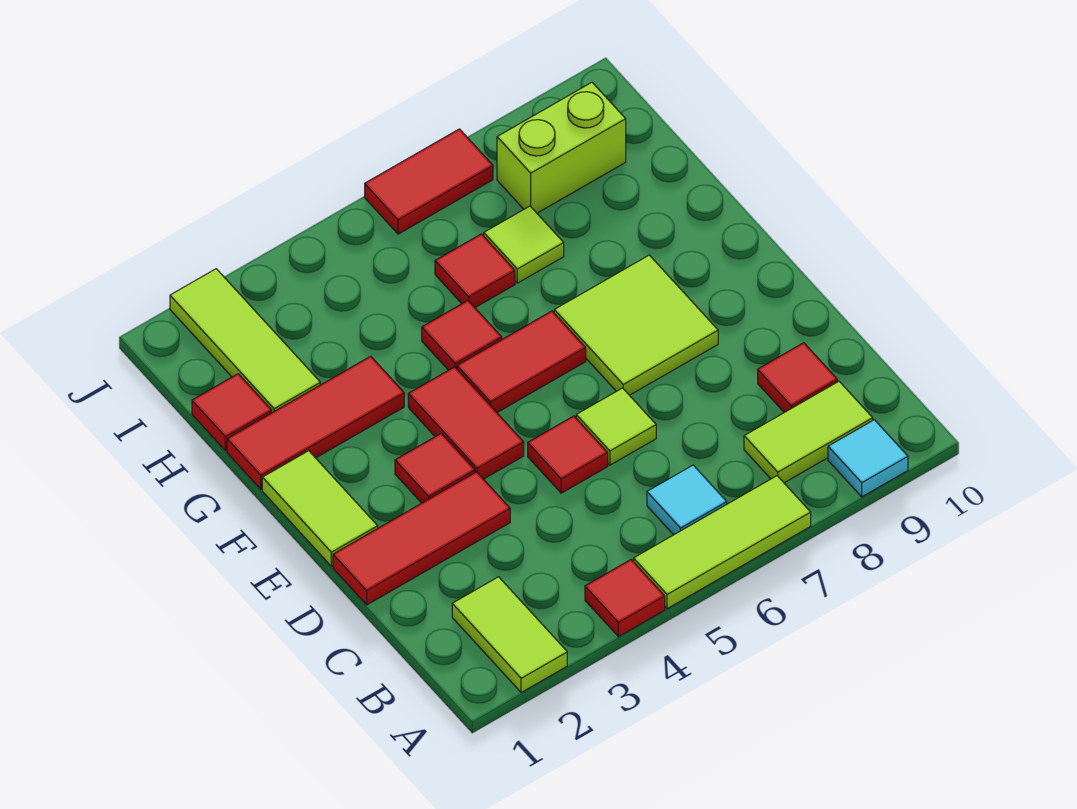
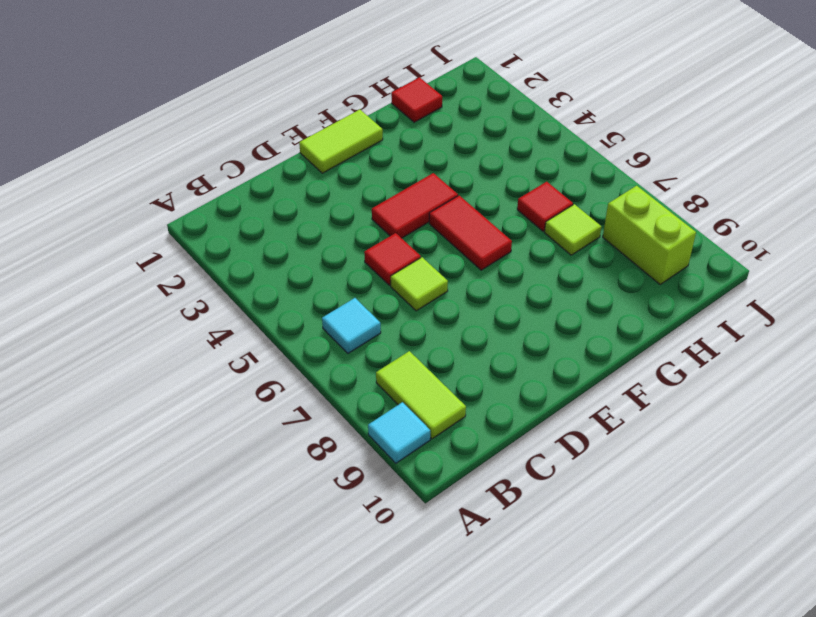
none -> lime tile A2:B2 level 1
none -> red tile A4 level 1
none -> lime tile A5:A7 level 1

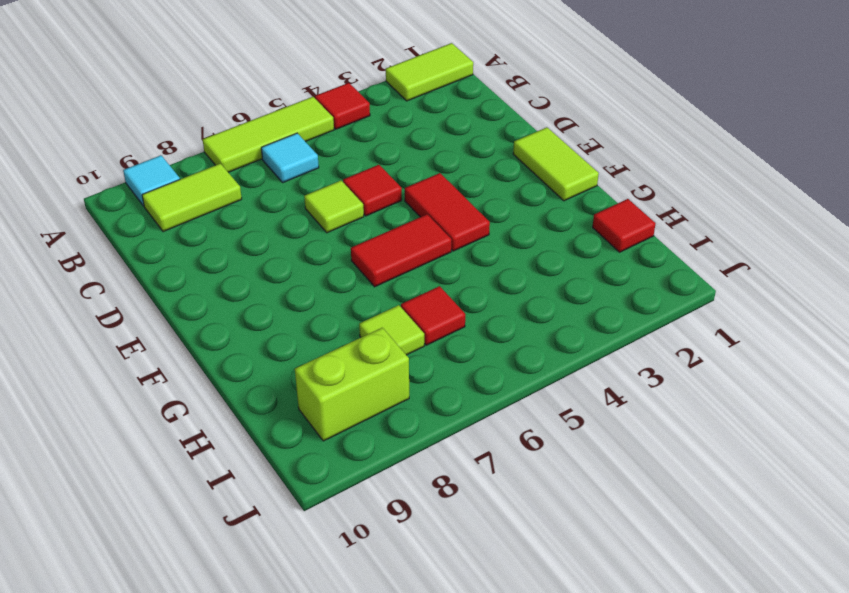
lime tile A1:A2 level 1 -> lime tile A2:B2 level 1
none -> red tile C9 level 1
none -> red tile D1:D3 level 1
none -> red tile E3 level 1

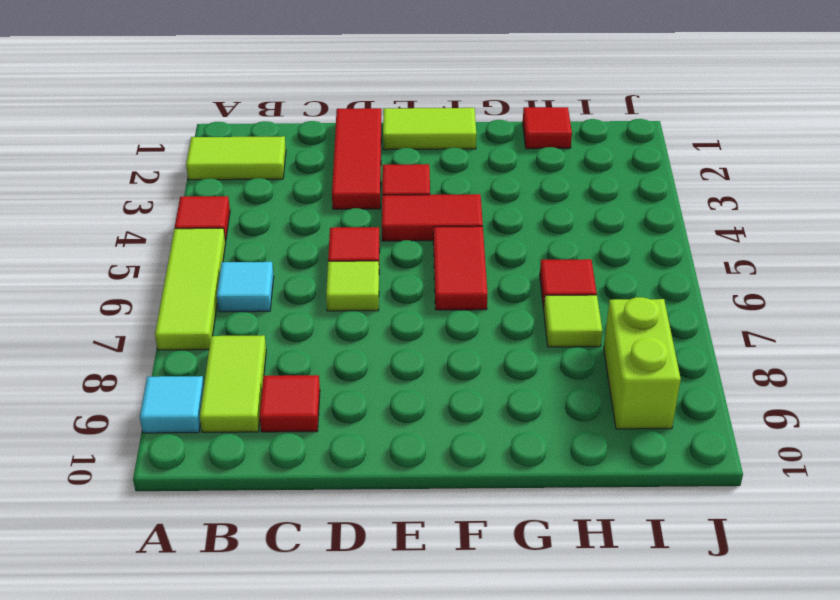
none -> lime tile E7:F8 level 1
none -> red tile G1:G3 level 1
none -> red tile G5 level 1

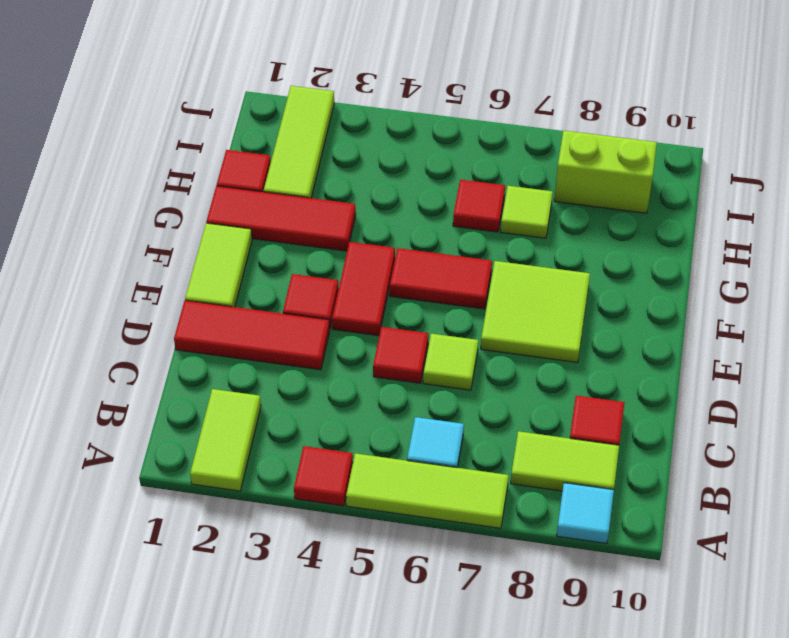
none -> red tile G5 level 1
none -> red tile J6:J7 level 1

